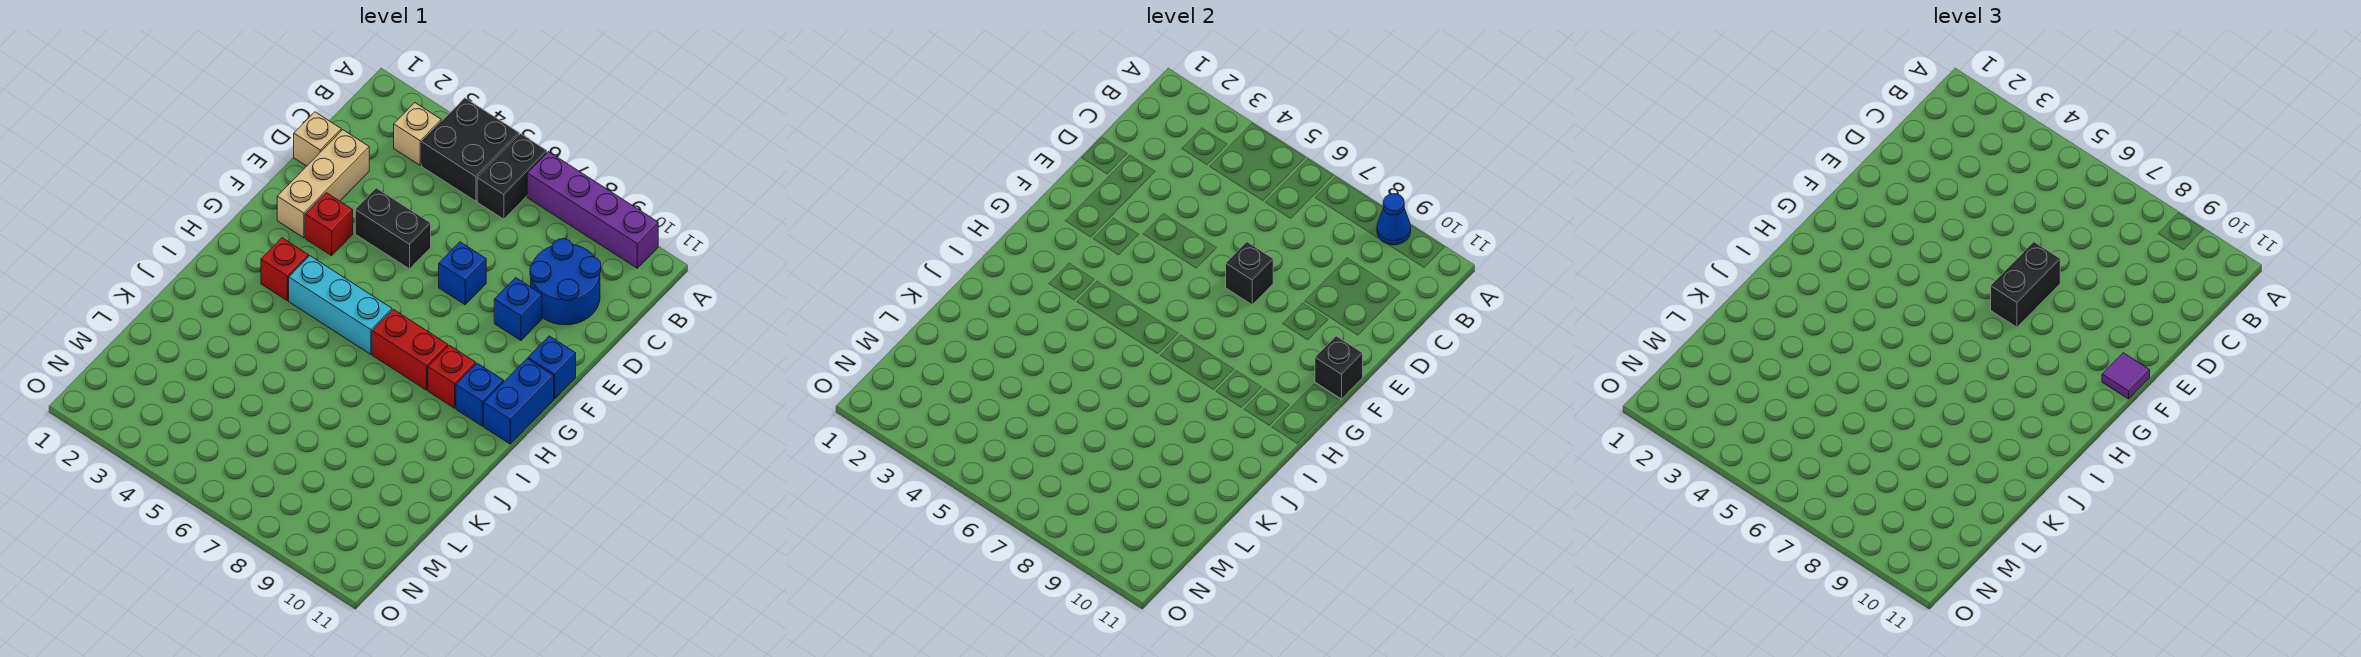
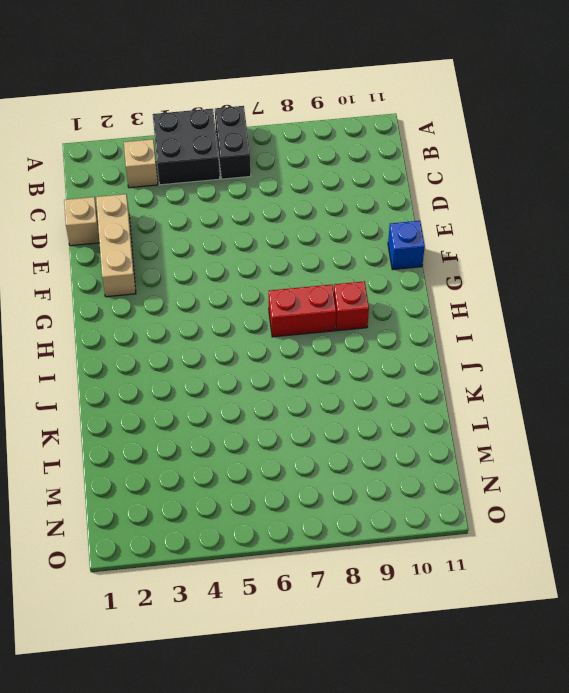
none -> purple brick A7:A10 level 1
none -> blue round brick C9:D10 level 1
none -> black brick E4:E5 level 1

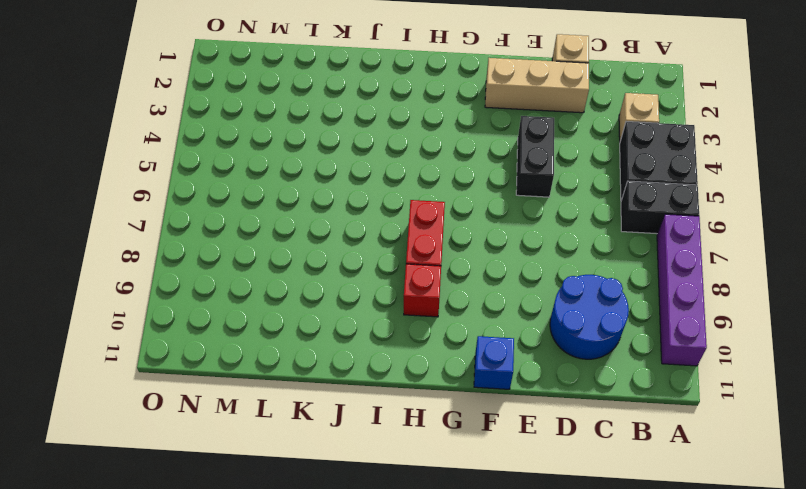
none -> blue brick E7 level 1
none -> blue brick E9 level 1
none -> red brick F3 level 1

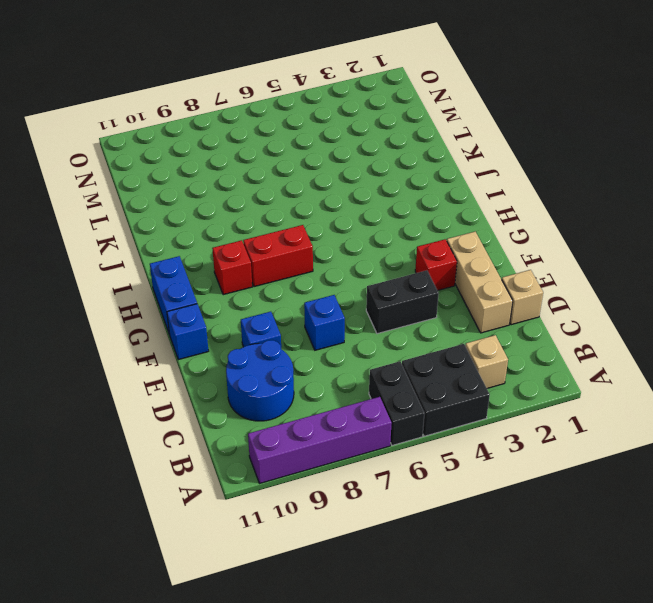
none -> red brick H3 level 1
none -> cyan brick H4:H6 level 1
none -> blue brick H10 level 1

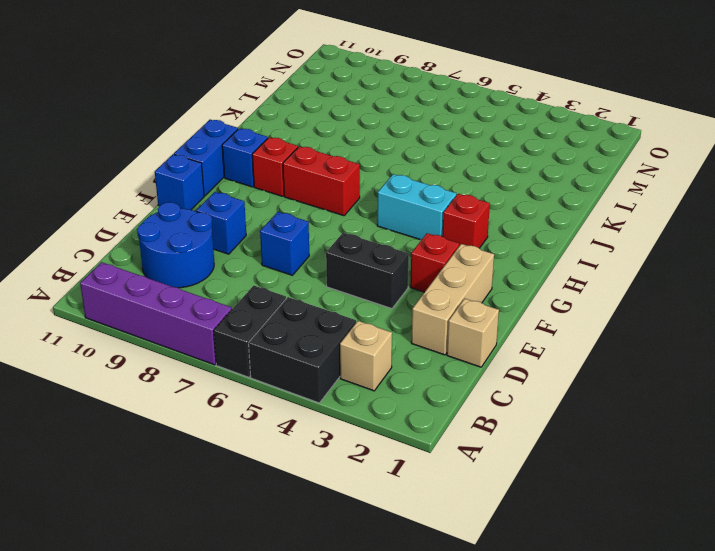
cyan brick H4:H5 level 1 -> cyan brick H4:H6 level 1
none -> blue cone A9 level 2
none -> black brick E7 level 2
none -> black brick F11 level 2

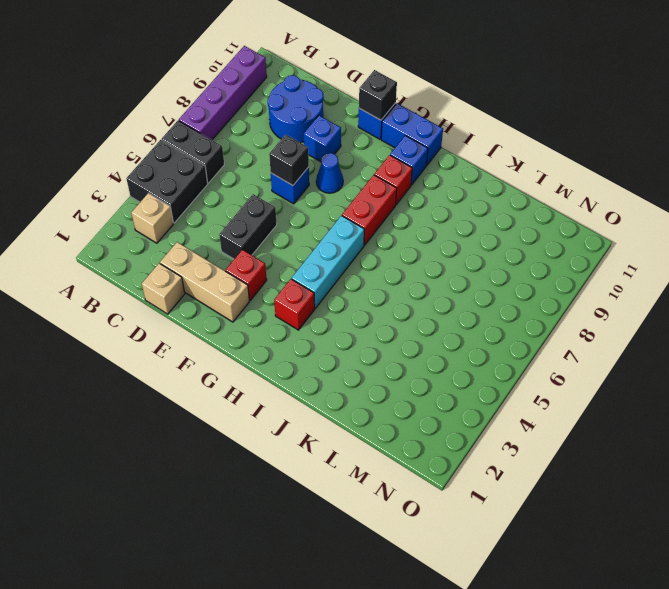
blue cone F8 level 1 -> blue cone A9 level 2
none -> black brick E7:F7 level 3
none -> purple tile F11 level 3

